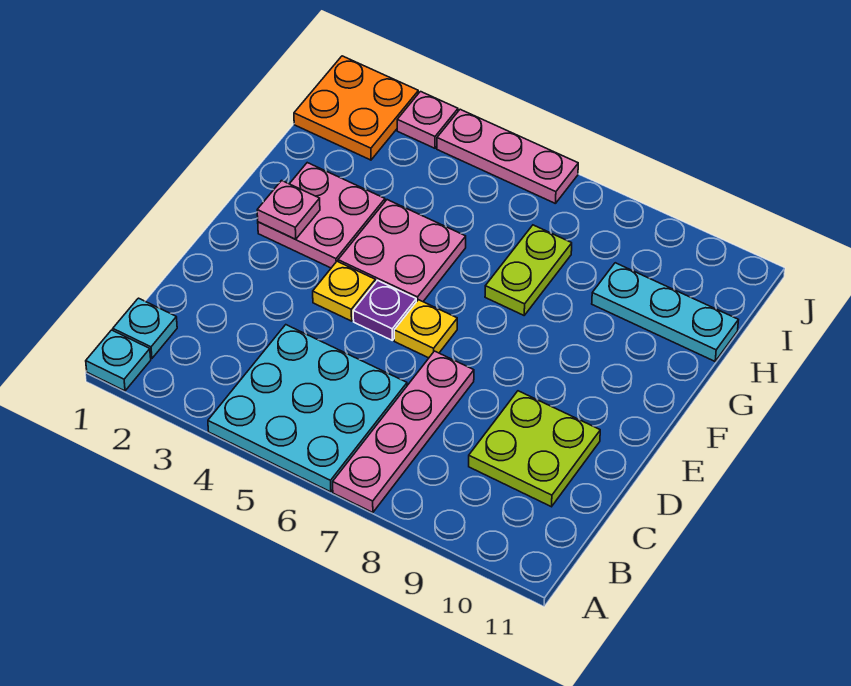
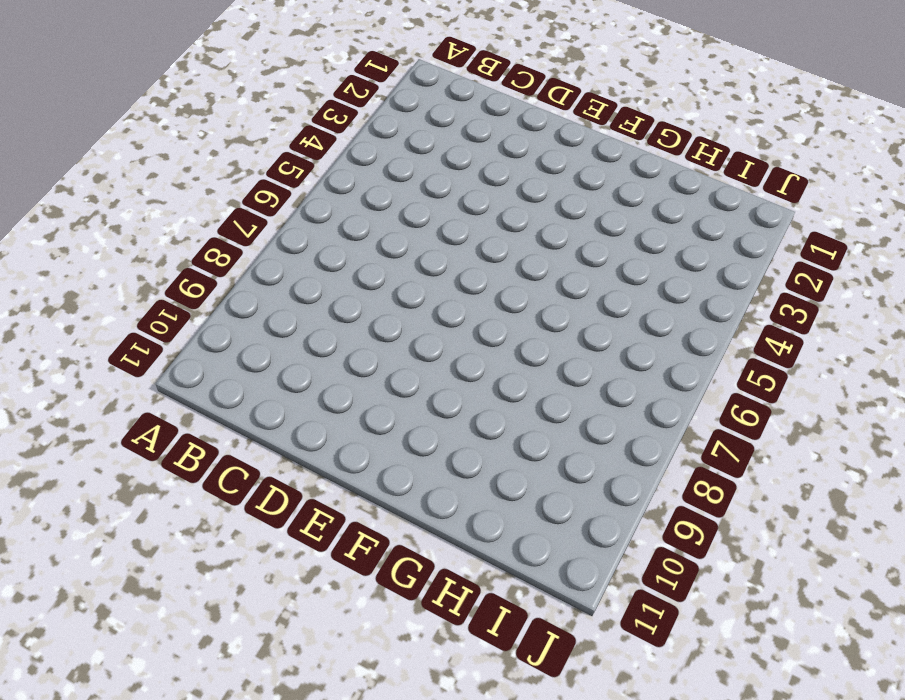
none -> cyan plate A1 level 1
none -> cyan plate A4:C6 level 1
none -> pink plate A7:D7 level 1

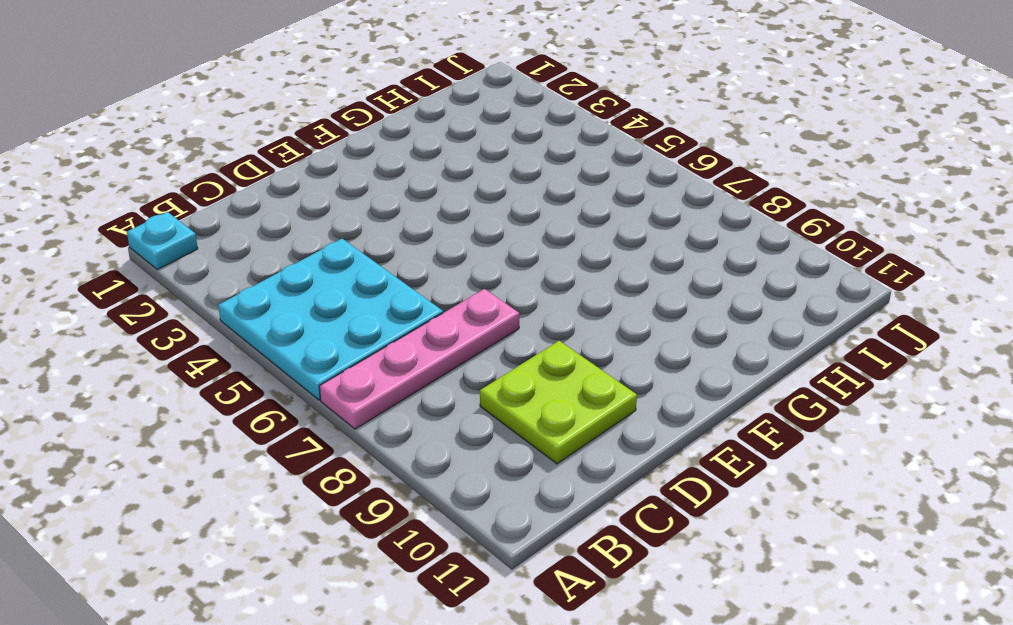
none -> cyan plate B1 level 1
none -> yellow plate E4 level 1
none -> purple plate E5 level 1

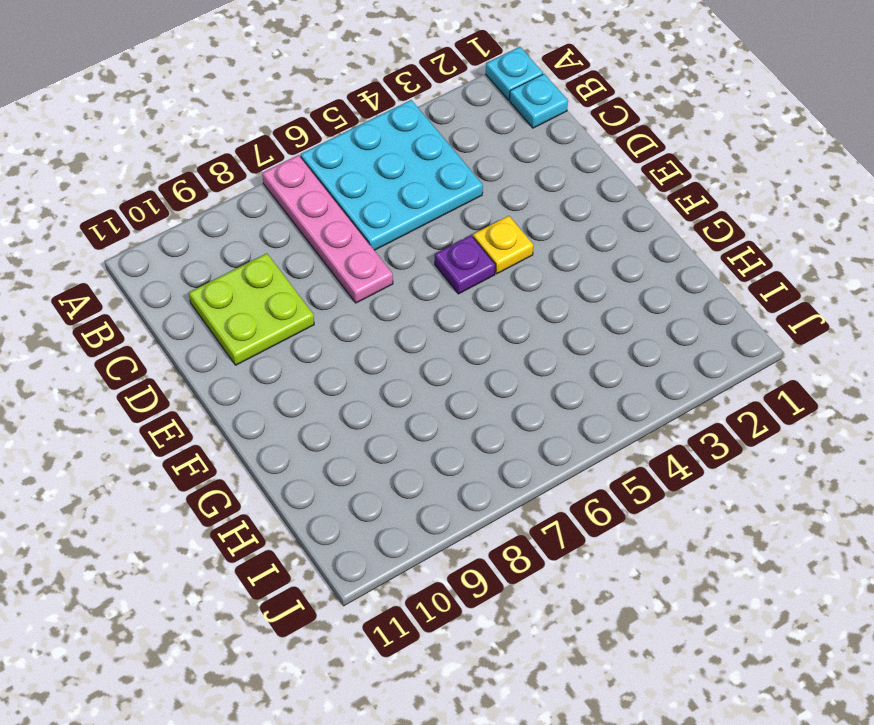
none -> yellow plate E6 level 1
none -> pink plate F2:G3 level 1
none -> pink plate F4:G5 level 1

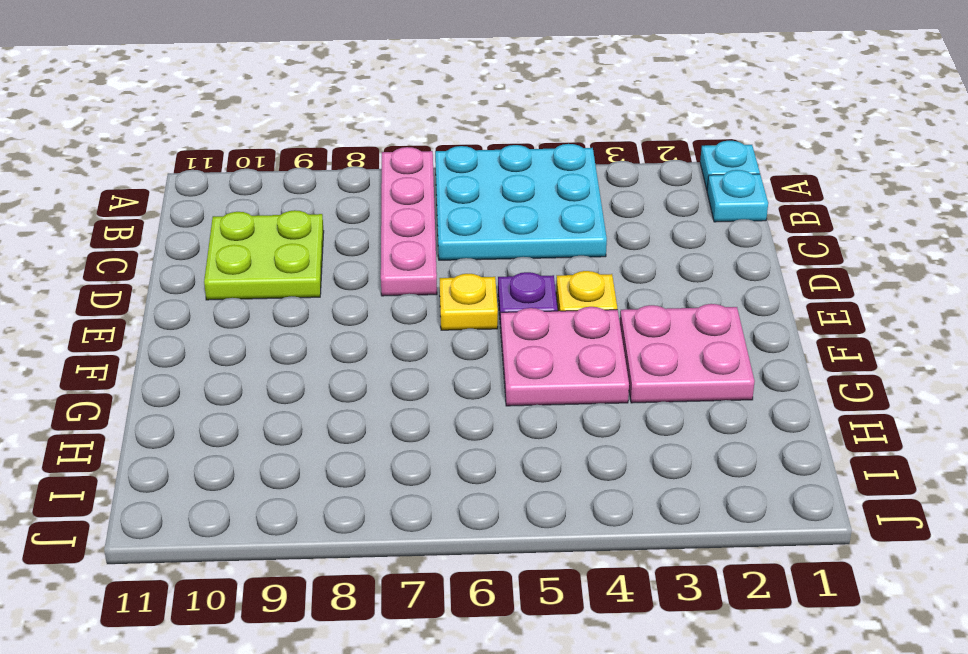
none -> lime plate G7:H7 level 1
none -> cyan plate H9:H11 level 1
none -> orange plate I1:J2 level 1

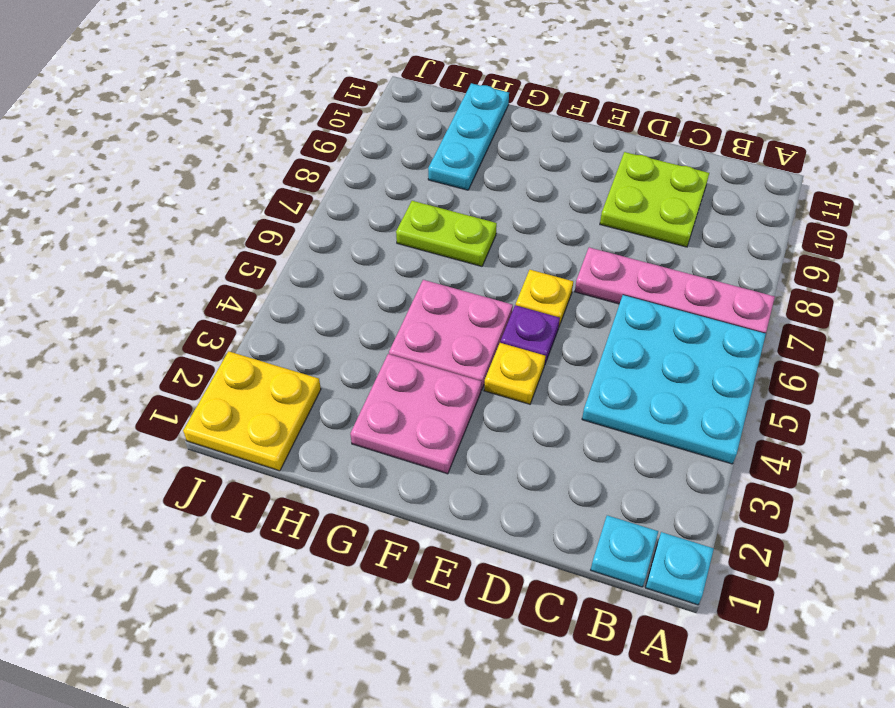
yellow plate I1:J2 level 1 -> orange plate I1:J2 level 1
none -> pink plate J3 level 1
none -> pink plate J4:J6 level 1
none -> pink plate F2 level 2

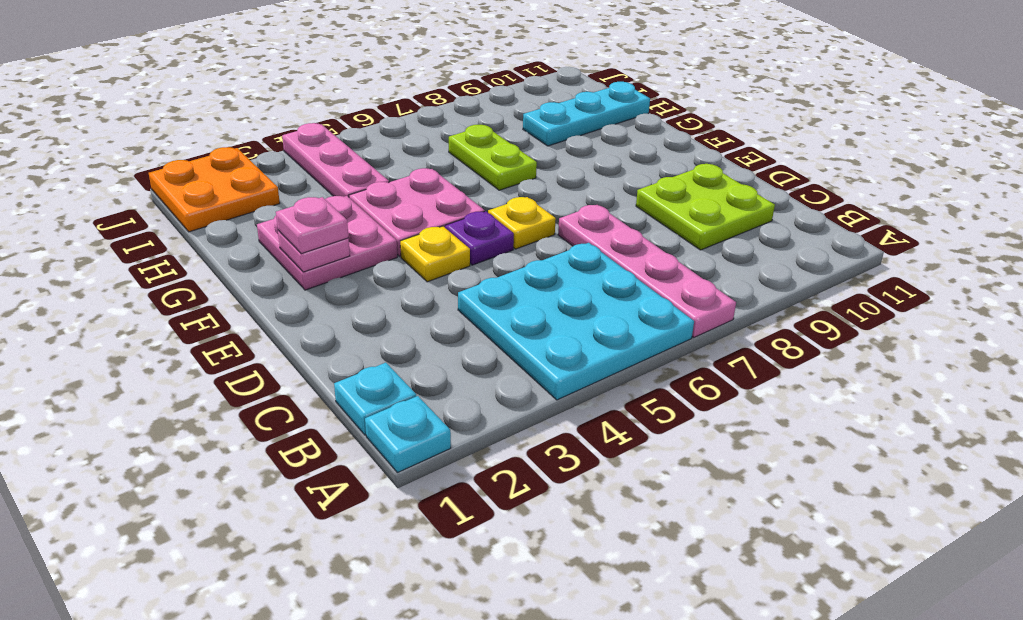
pink plate F2 level 3 -> pink plate J3 level 1
pink plate H4:J4 level 1 -> pink plate J4:J6 level 1

